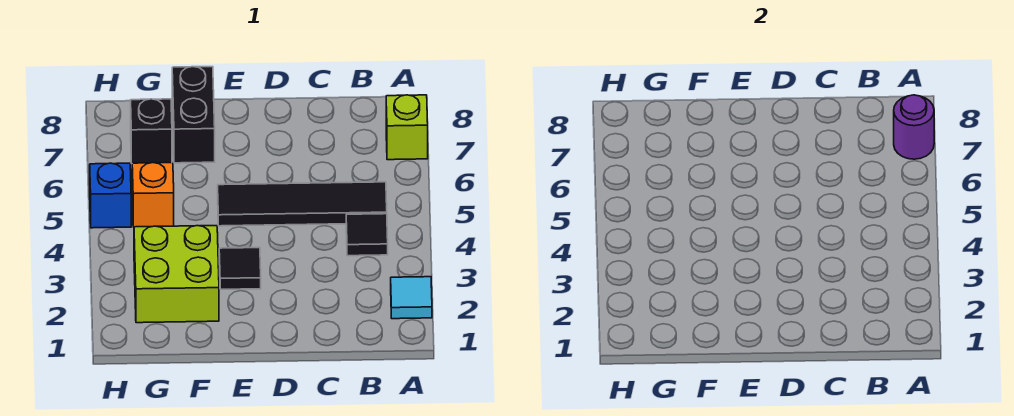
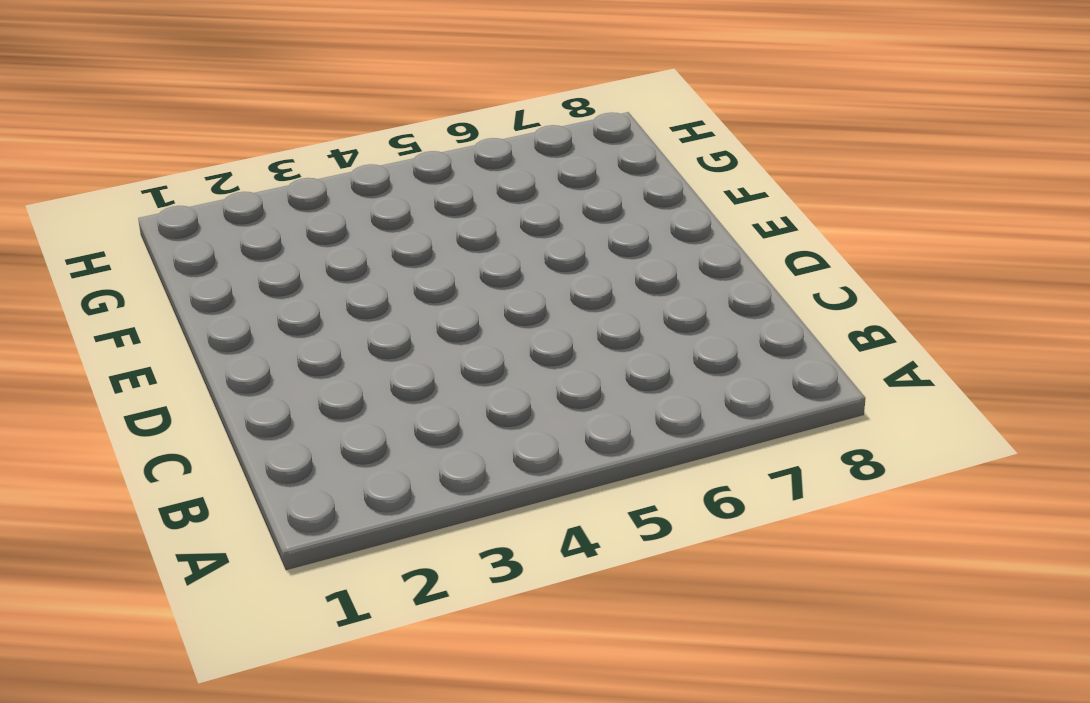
none -> cyan tile A2 level 1
none -> lime brick A7 level 1

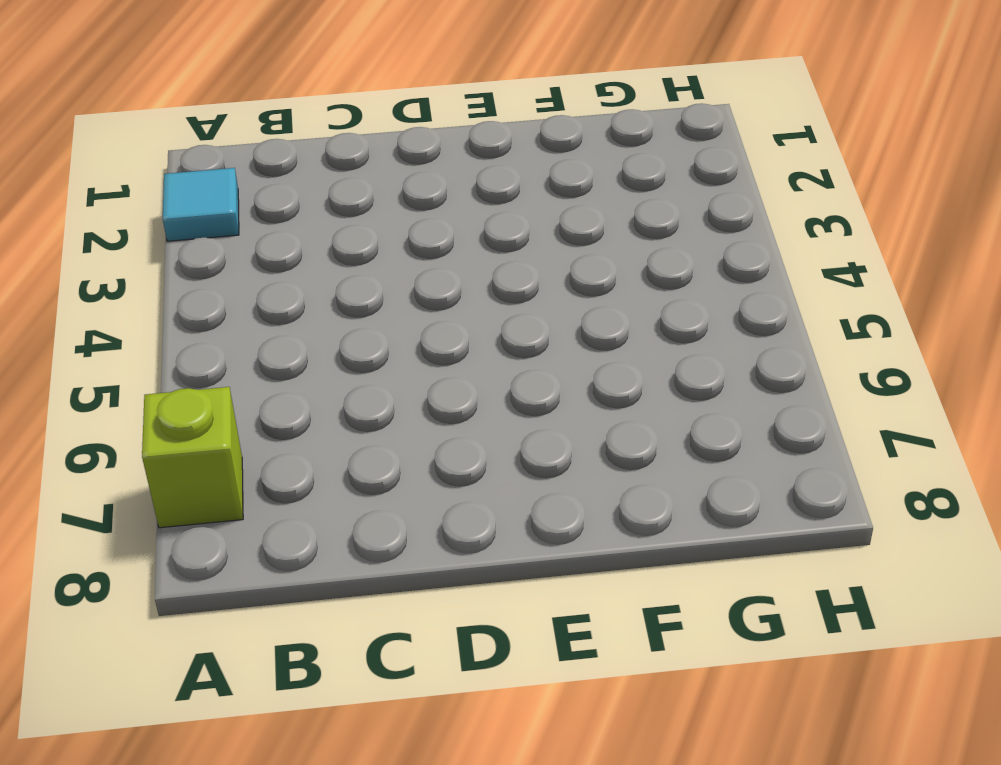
none -> black tile B4 level 1
none -> black tile B5:E5 level 1

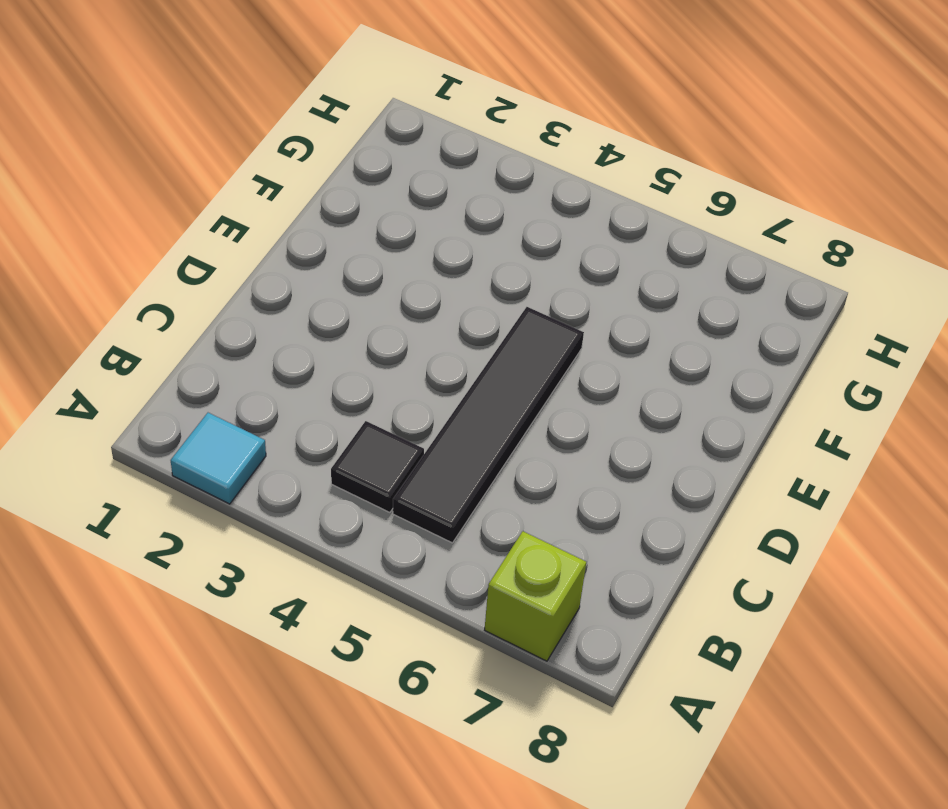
none -> black tile E3 level 1
none -> lime brick F2:G3 level 1

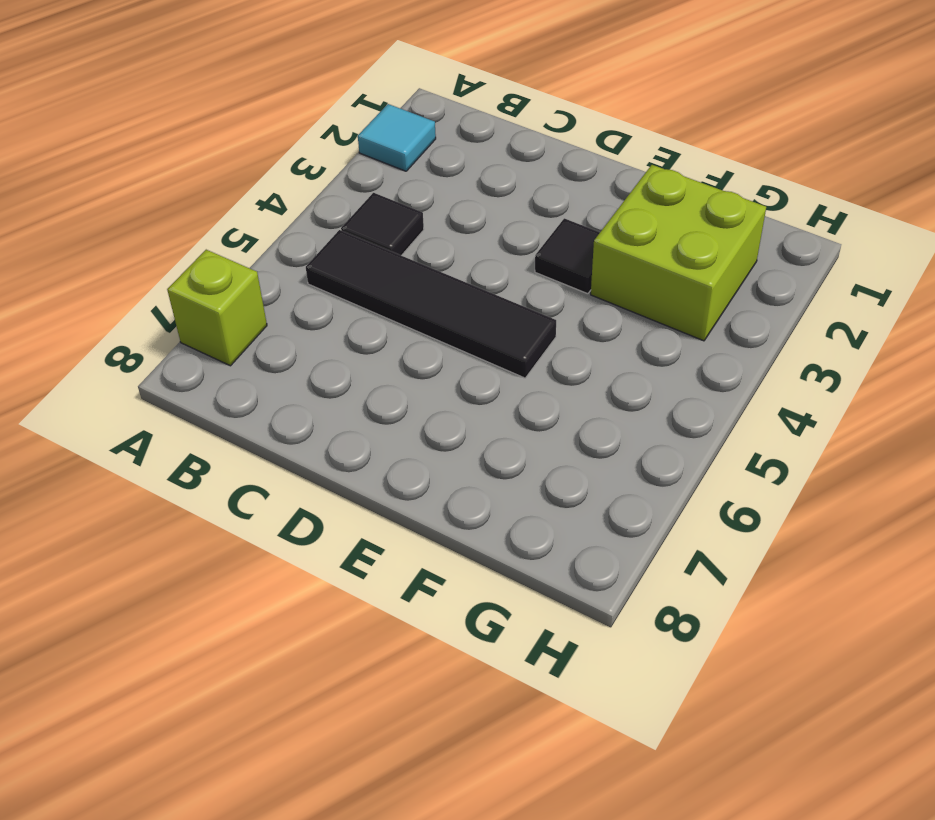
none -> black brick F7:F8 level 1
none -> orange brick G5 level 1

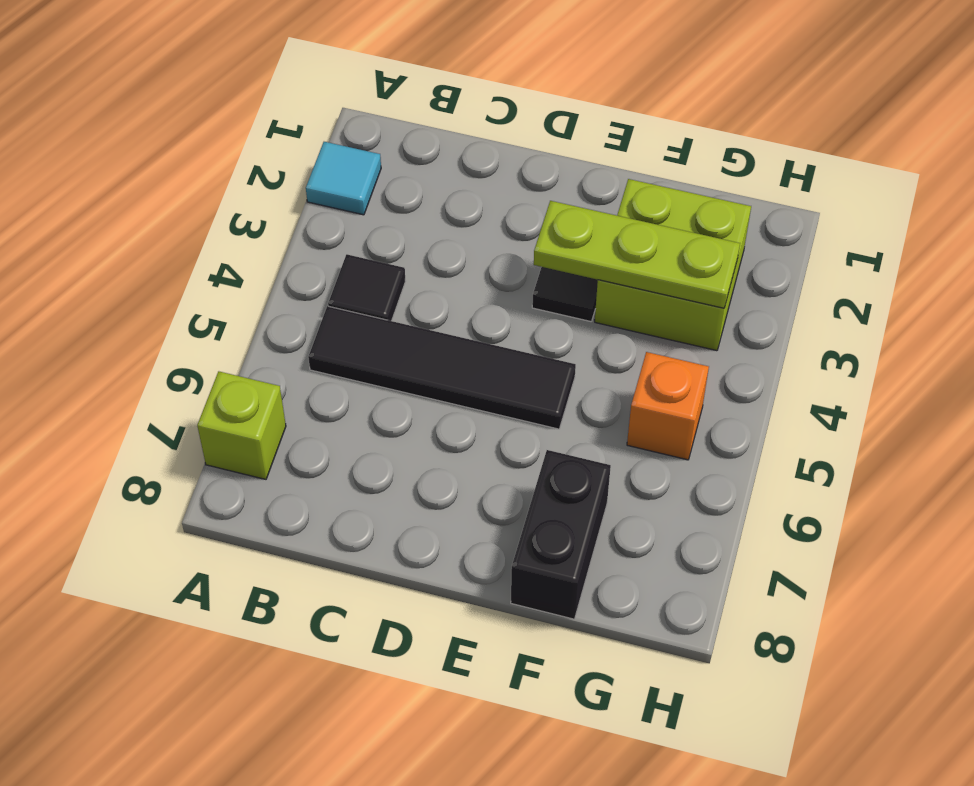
lime plate E3:G3 level 2 -> none
none -> black brick G7 level 1
none -> blue brick H5 level 1

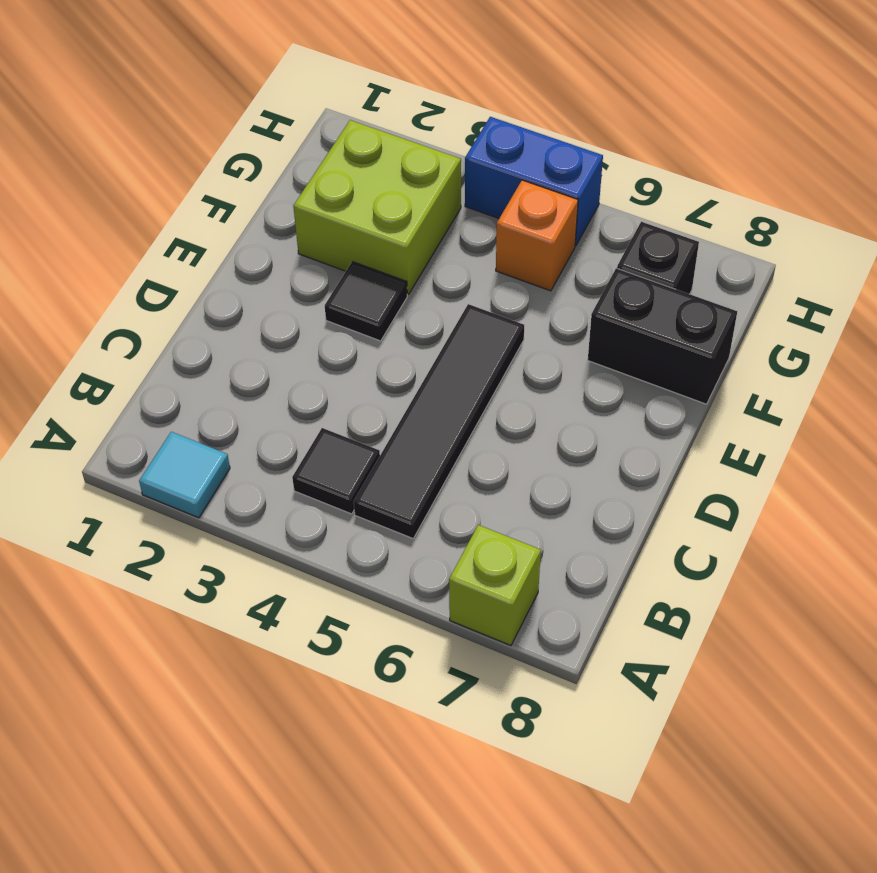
blue brick H4:H5 level 1 -> blue brick H5 level 1
none -> purple round brick A7 level 2

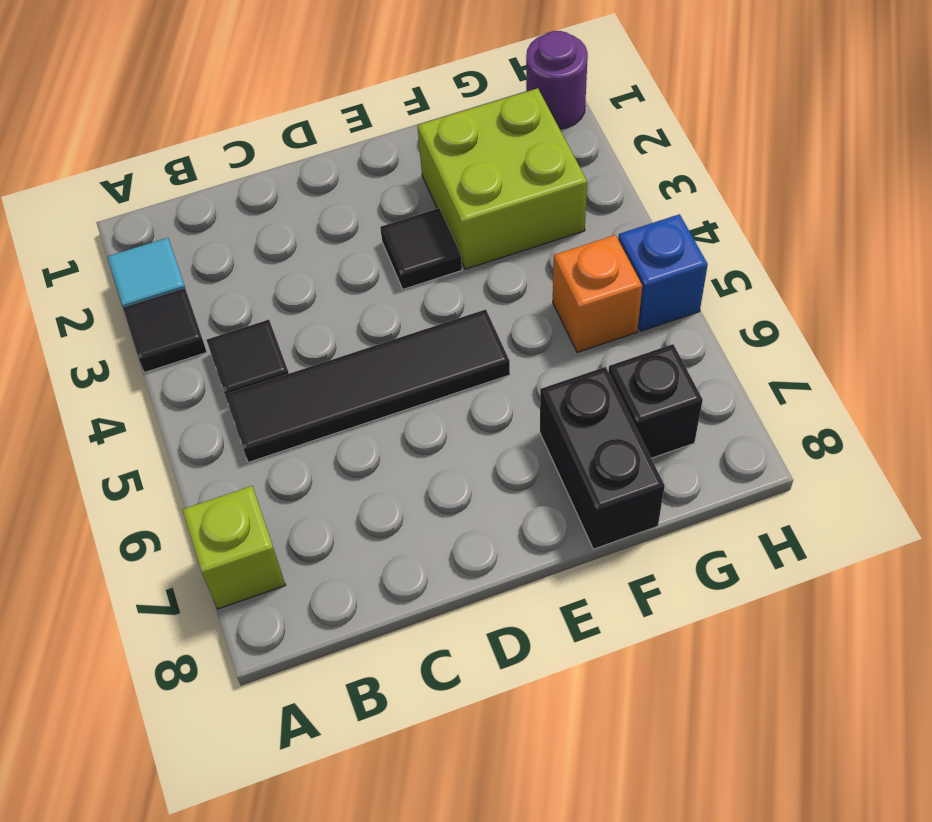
black tile A3 level 1 -> none
purple round brick H1 level 1 -> purple round brick A7 level 2

